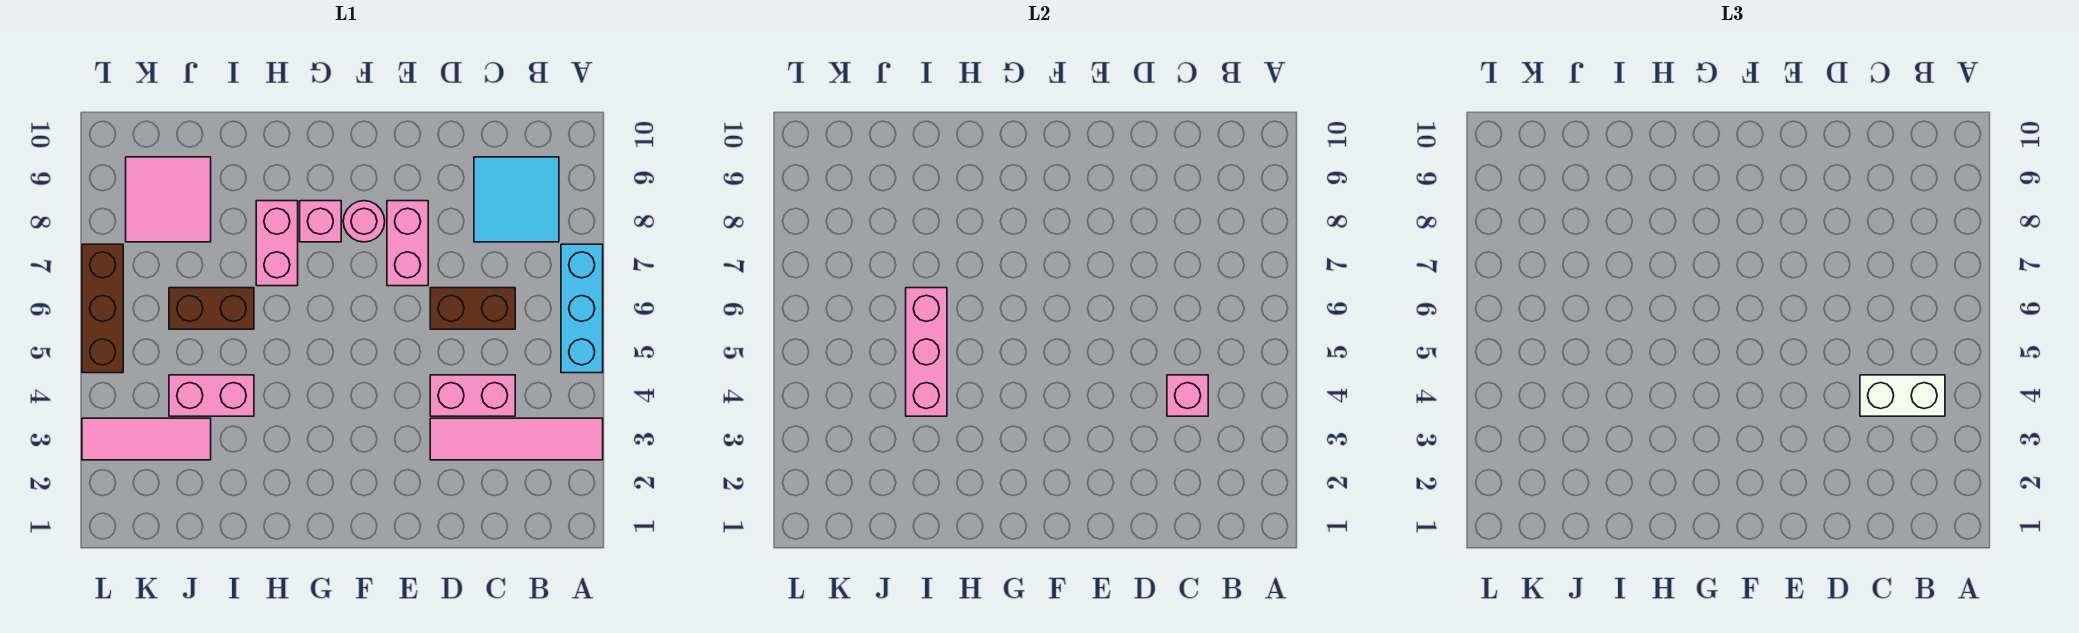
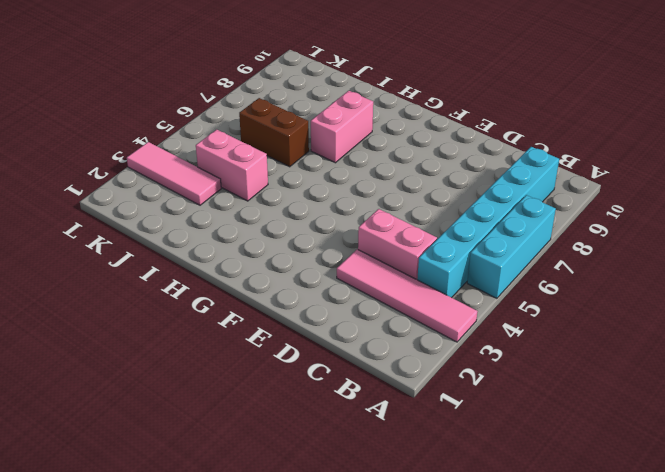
cyan brick B4:B9 level 1 -> cyan tile B8:C9 level 1
none -> brown brick C6:D6 level 1
none -> pink brick E7:E8 level 1
none -> pink round brick F8 level 1

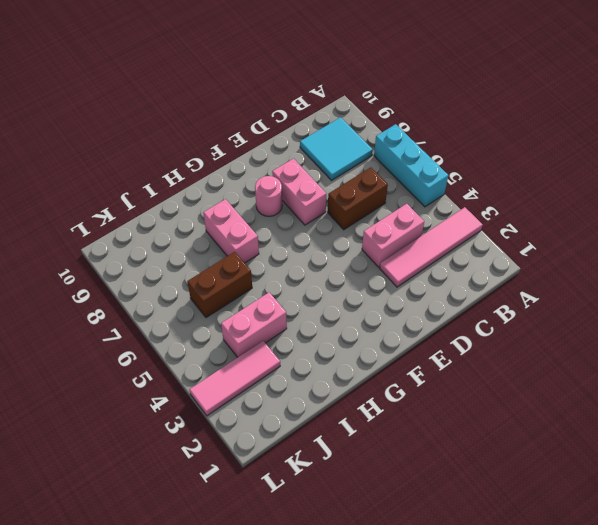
none -> pink brick G8 level 1
none -> pink tile J8:K9 level 1
none -> brown brick L5:L7 level 1

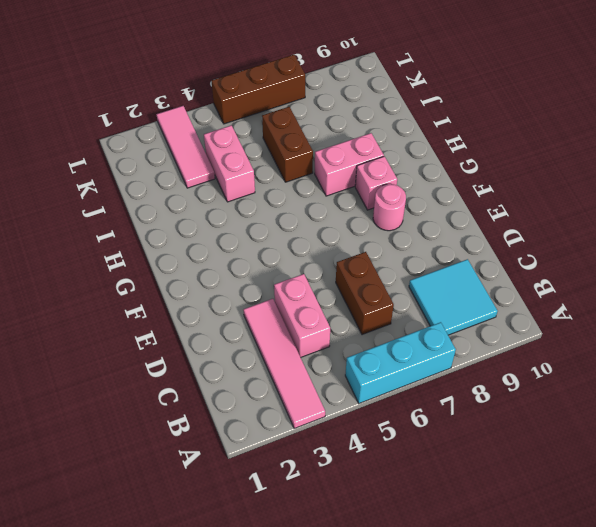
none -> pink brick E7:E8 level 1
none -> pink tile J8:K9 level 1
none -> pink brick C4 level 2

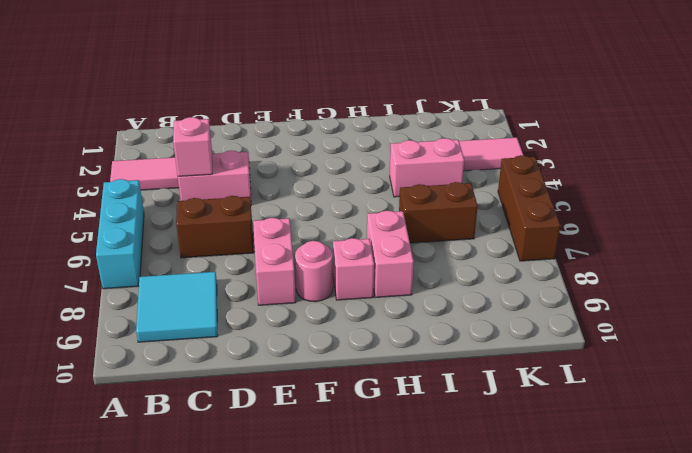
none -> pink tile J8:K9 level 1
none -> pink brick I4:I6 level 2
none -> white brick B4:C4 level 3

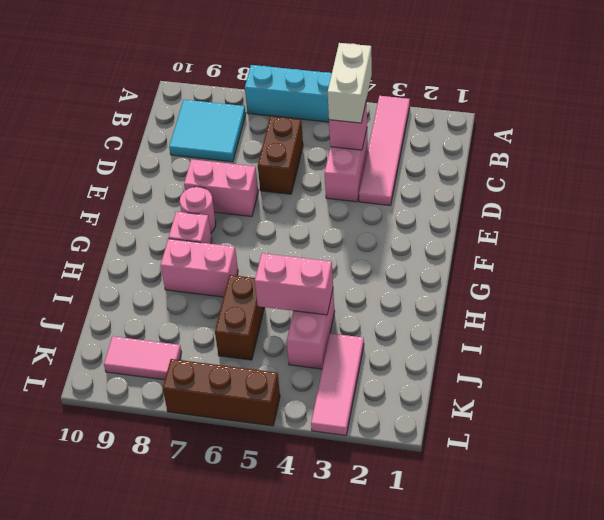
pink brick I4:I5 level 2 -> pink brick I4:I6 level 2
pink tile K8:K9 level 1 -> pink tile J8:K9 level 1

